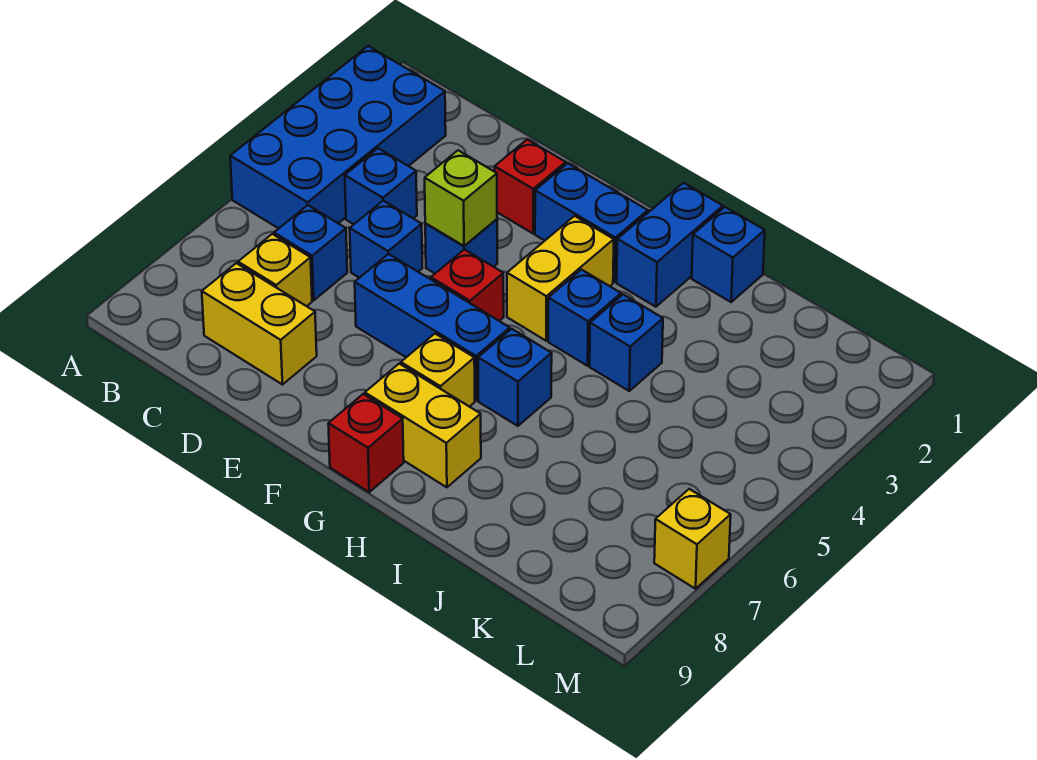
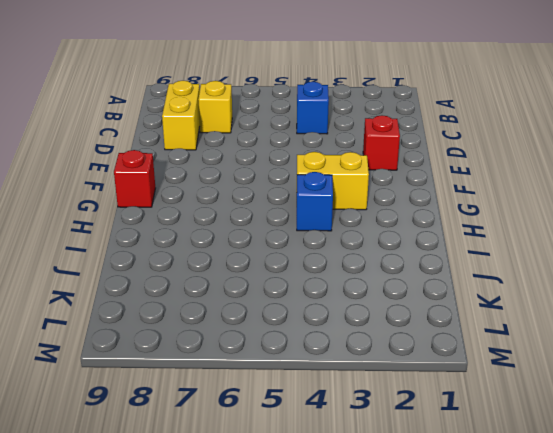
none -> blue brick A2:B5 level 1
none -> blue brick C6 level 1
none -> blue brick D5 level 1

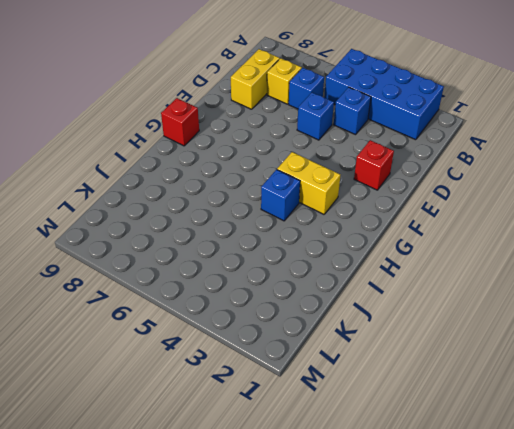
none -> blue brick E4 level 1
none -> blue brick E6:G6 level 1
none -> blue brick F2:G2 level 1

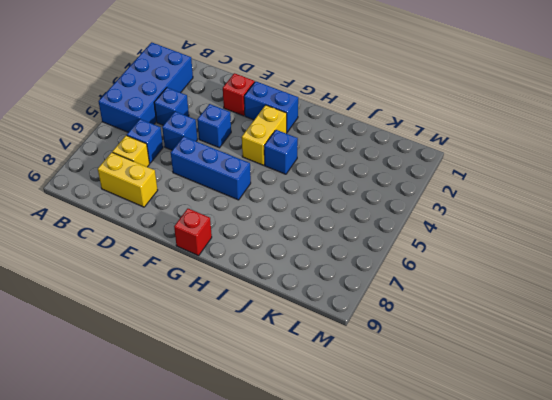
none -> red brick F5 level 1
none -> yellow brick G7 level 1
none -> yellow brick G8:H8 level 1

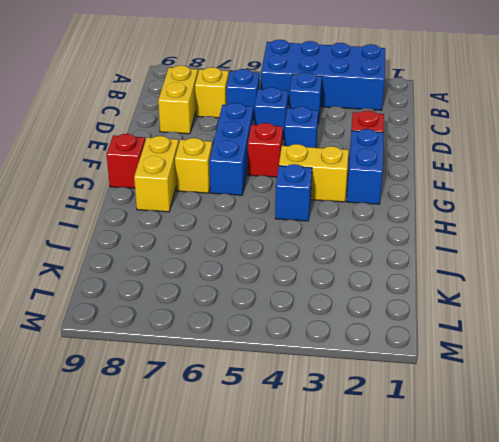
none -> blue brick H1:H2 level 1
none -> blue brick H6 level 1
none -> blue brick I1 level 1

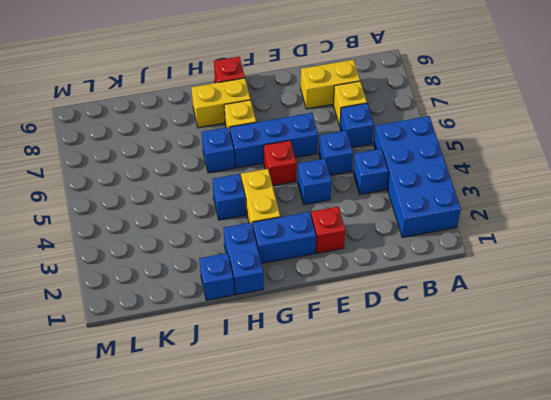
none -> blue brick I4 level 1
none -> yellow brick M7 level 1
none -> lime brick E4 level 2

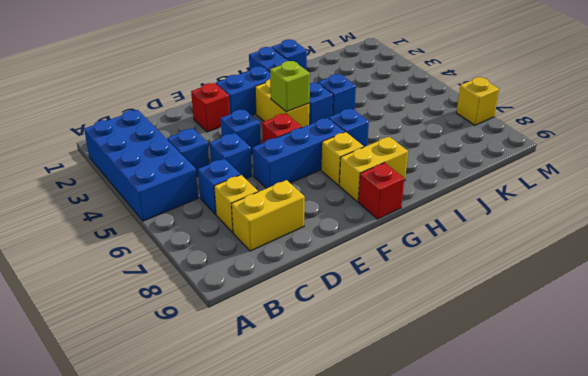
lime brick G4 level 2 -> lime brick E4 level 2

